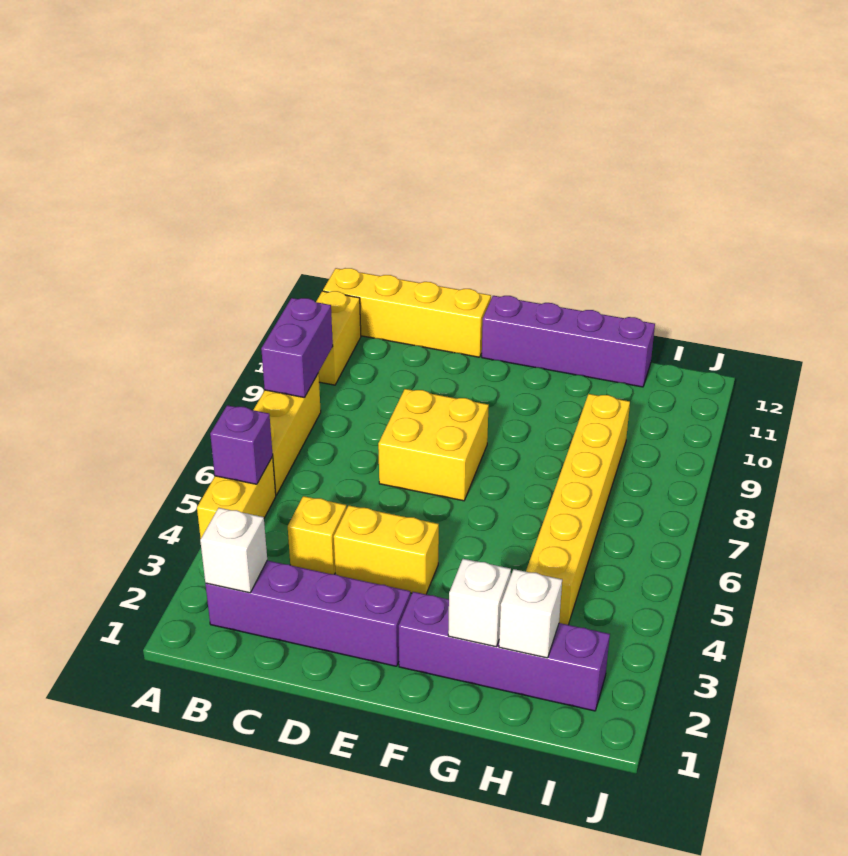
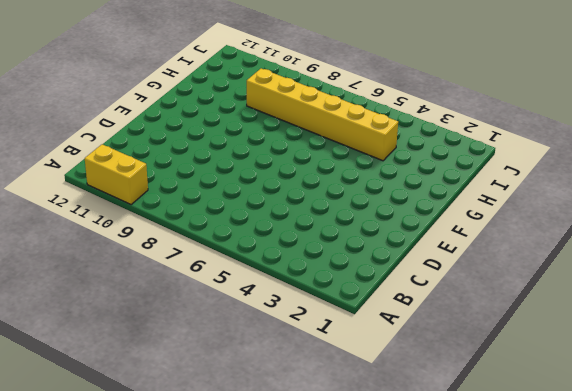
none -> yellow brick A4:A5 level 1
none -> yellow brick A6:A8 level 1
none -> yellow brick A12:D12 level 1

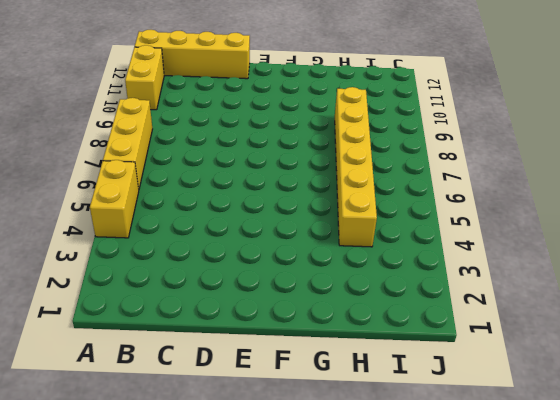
none -> purple brick B2:E2 level 1
none -> yellow brick C4 level 1
none -> yellow brick D4:E4 level 1

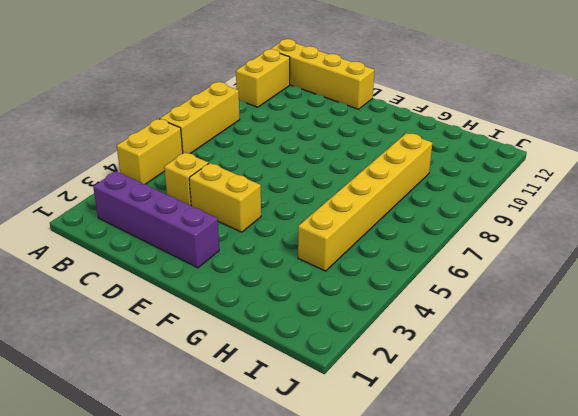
none -> yellow brick D7:E8 level 1
none -> purple brick E12:H12 level 1
none -> purple brick F2:I2 level 1

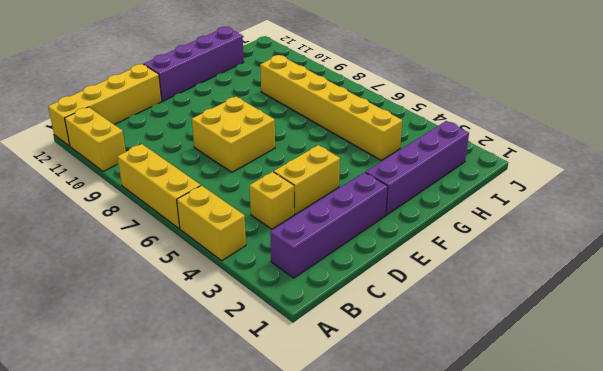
none -> purple brick A5 level 2
none -> purple brick A8:A9 level 2
none -> white brick B2 level 2

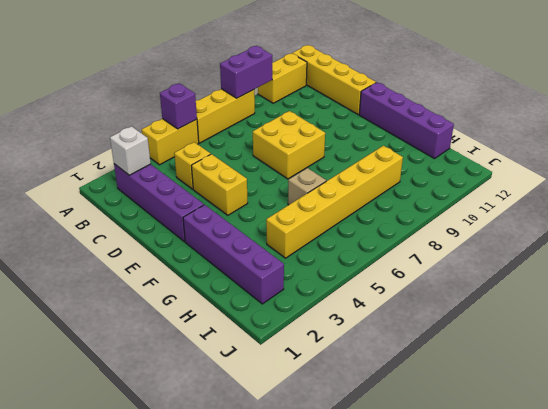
tan brick G6 level 1 -> none
none -> white brick G2 level 2
none -> white brick H2 level 2

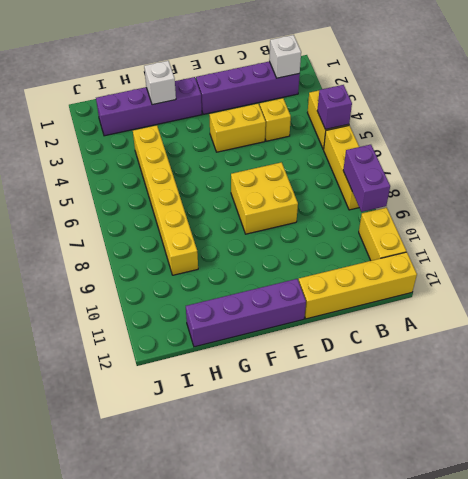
none -> white brick H2 level 2

